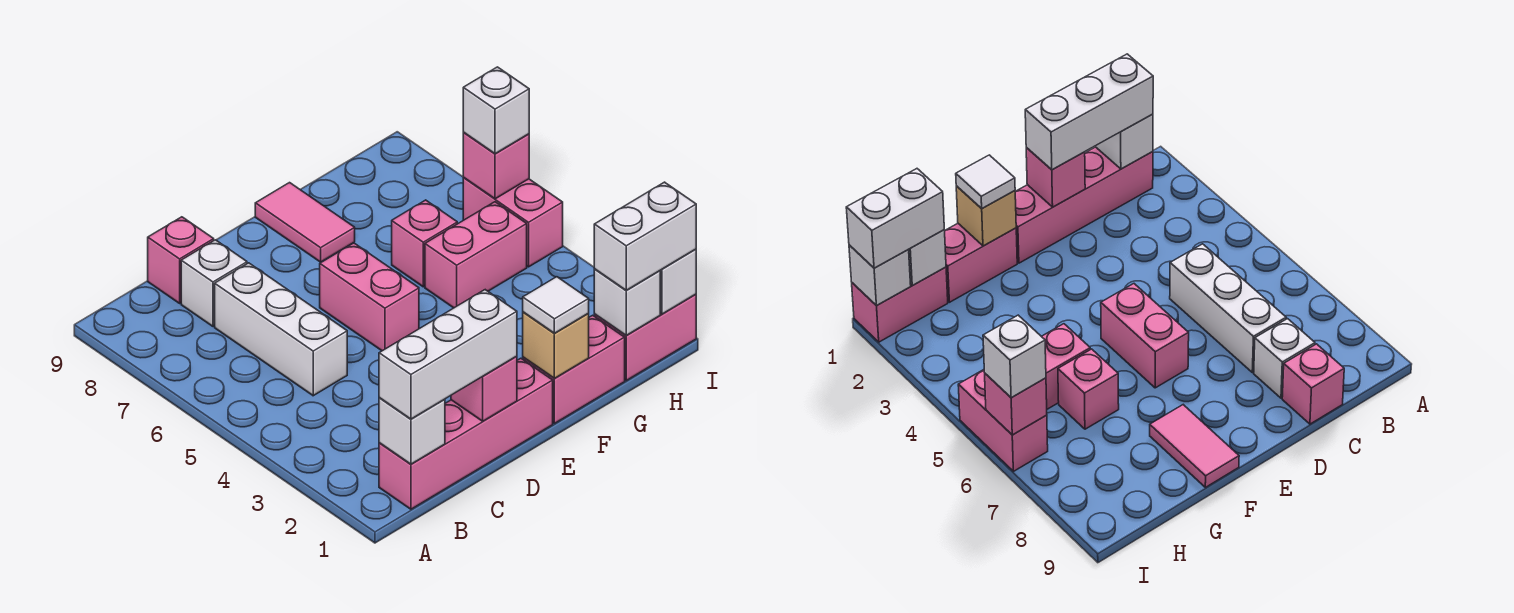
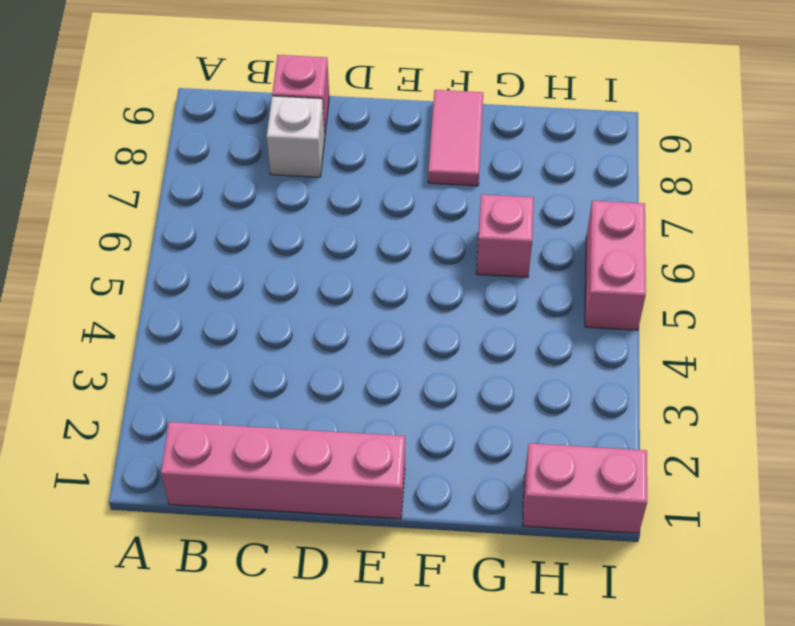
none -> white brick C5:C7 level 1
none -> pink brick E5:E6 level 1
none -> pink brick F1:G1 level 1

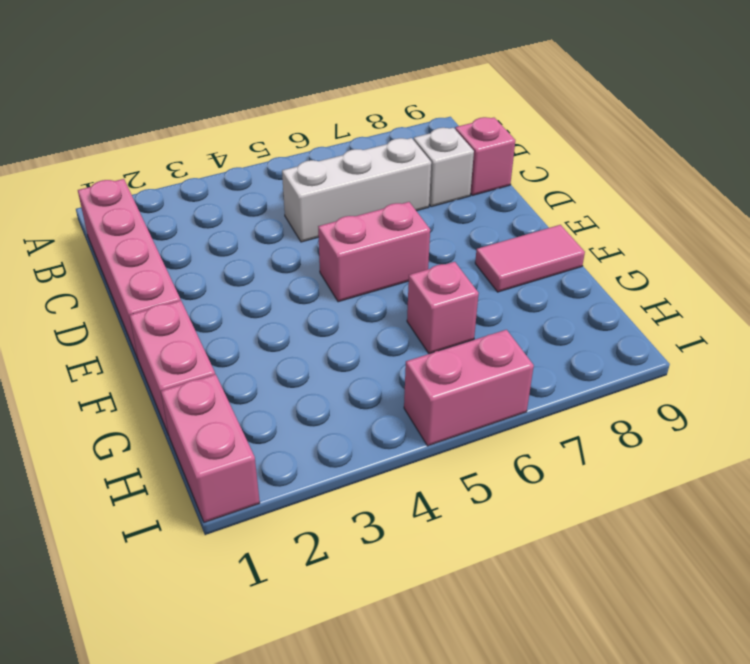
none -> pink brick G5:H5 level 1
none -> white brick B1 level 2
none -> pink brick D1 level 2

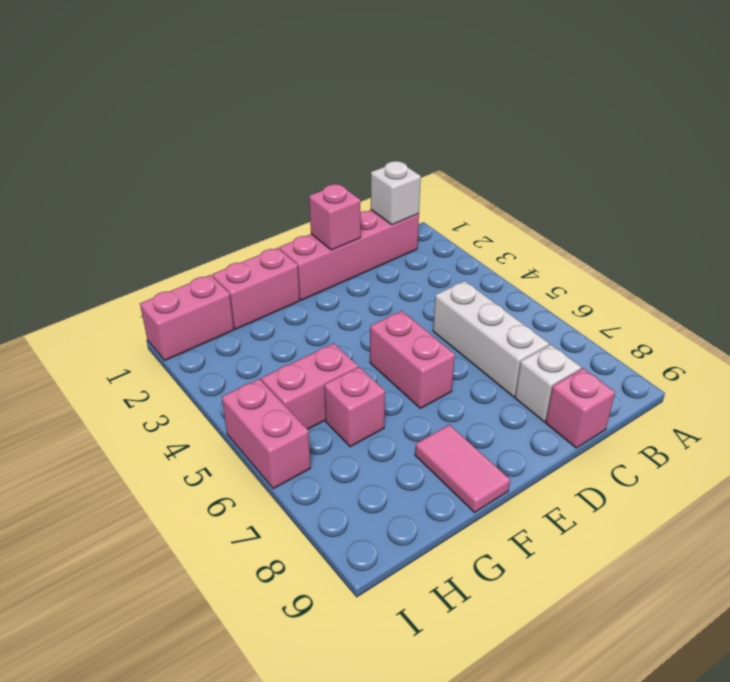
none -> tan brick F1 level 2
none -> white brick H1 level 2
none -> white brick I1 level 2

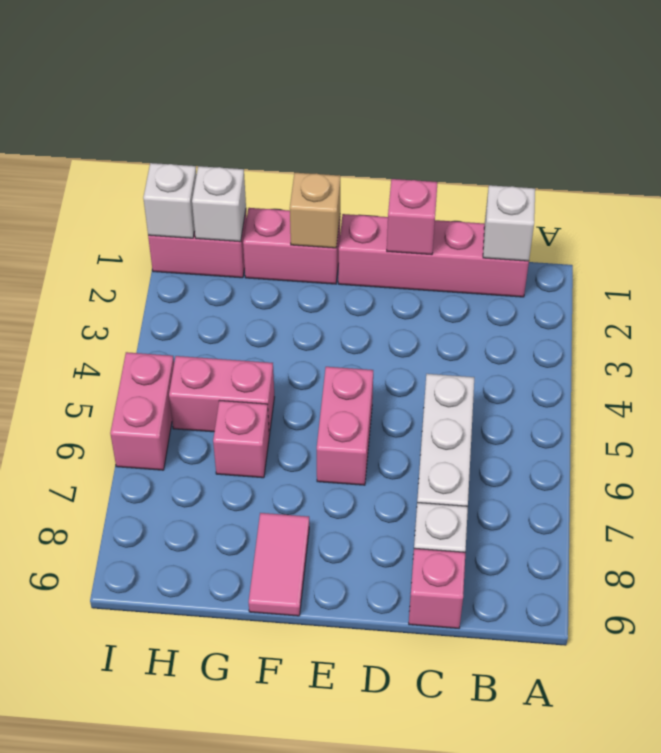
none -> pink brick I6 level 2
none -> white brick B1:D1 level 3
none -> white tile F1 level 3

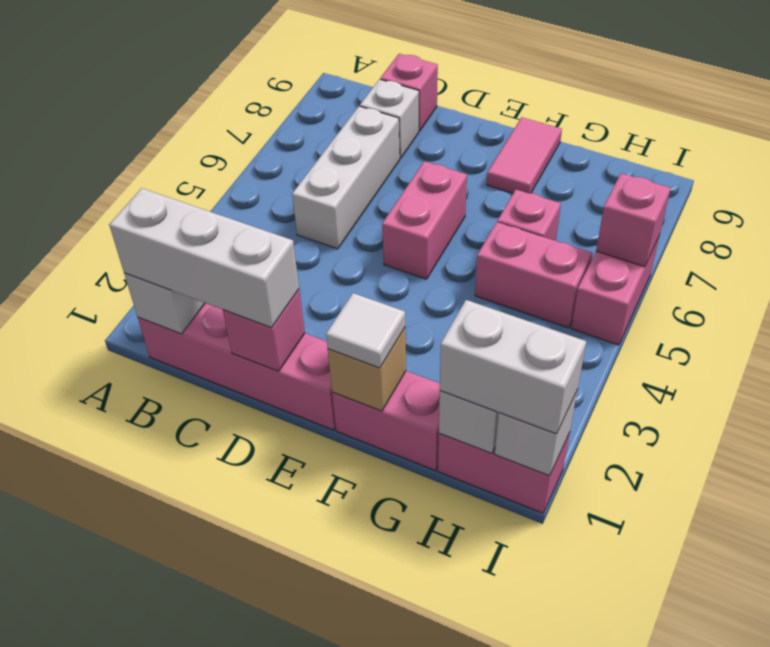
none -> white brick I6 level 3

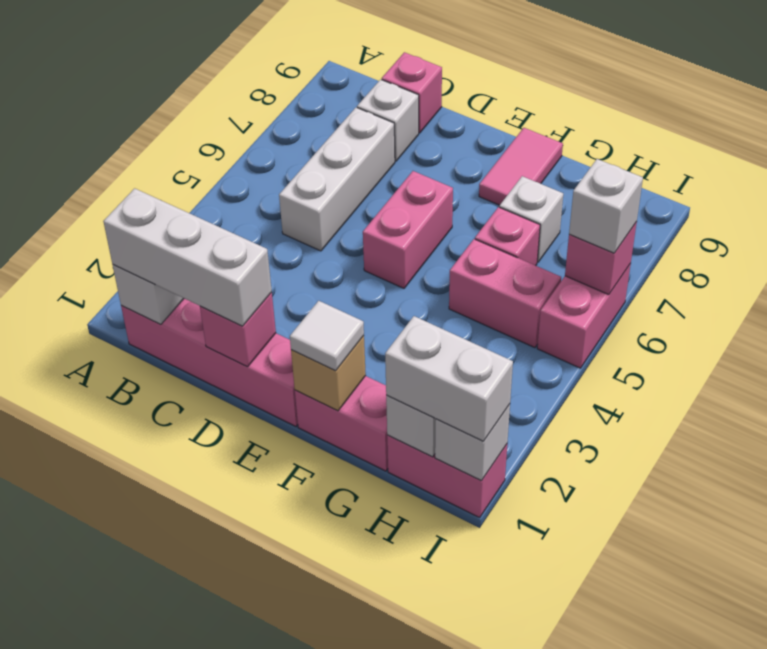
white brick G7 level 1 -> none

